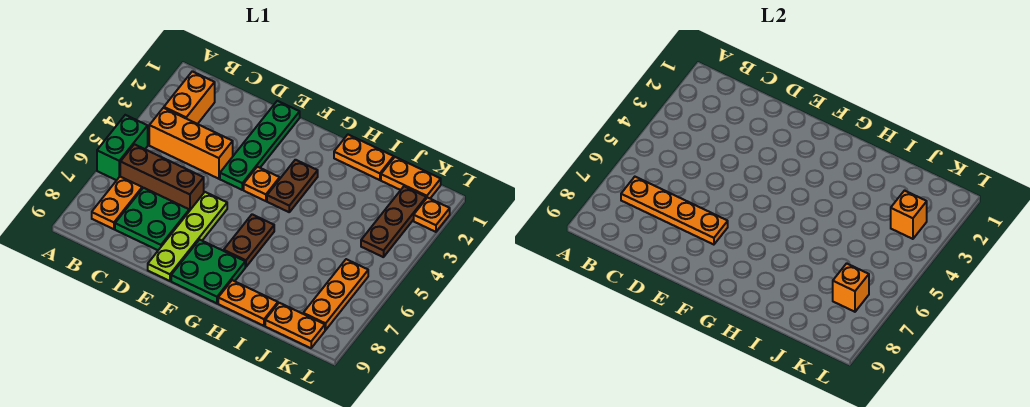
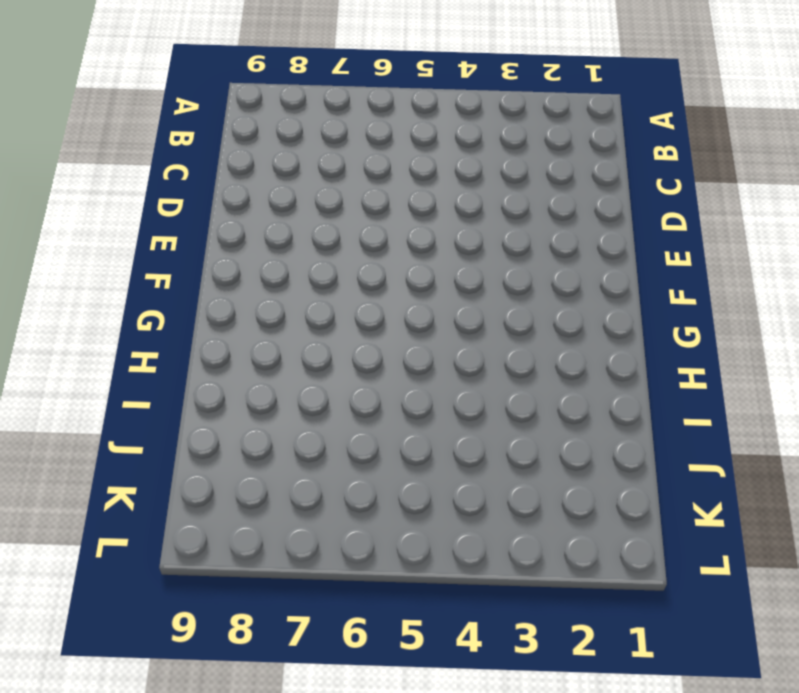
none -> green brick A5:A6 level 1
none -> orange brick B2:B3 level 1
none -> orange brick B4:D4 level 1

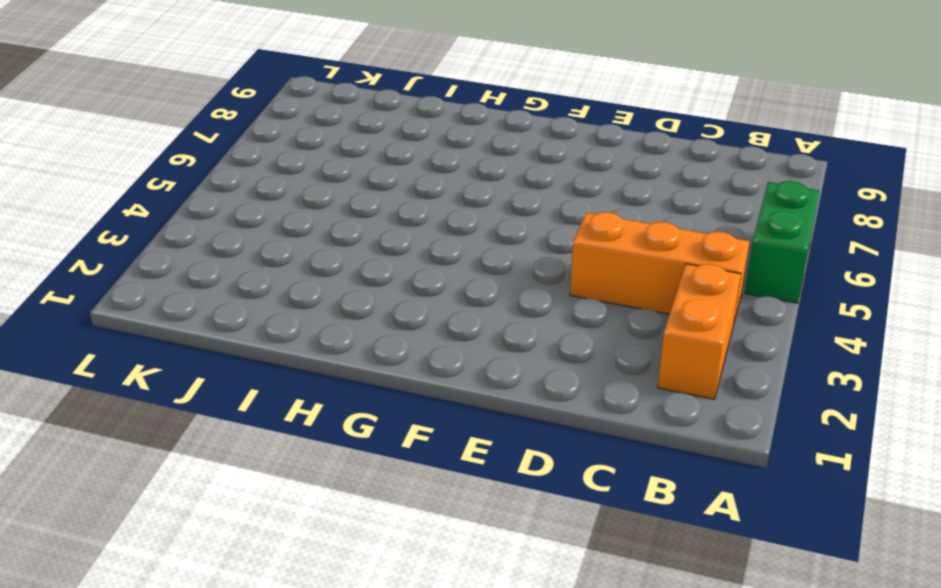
none -> brown brick B6:D6 level 1
none -> orange plate B7:B8 level 1
none -> green plate C7:D8 level 1

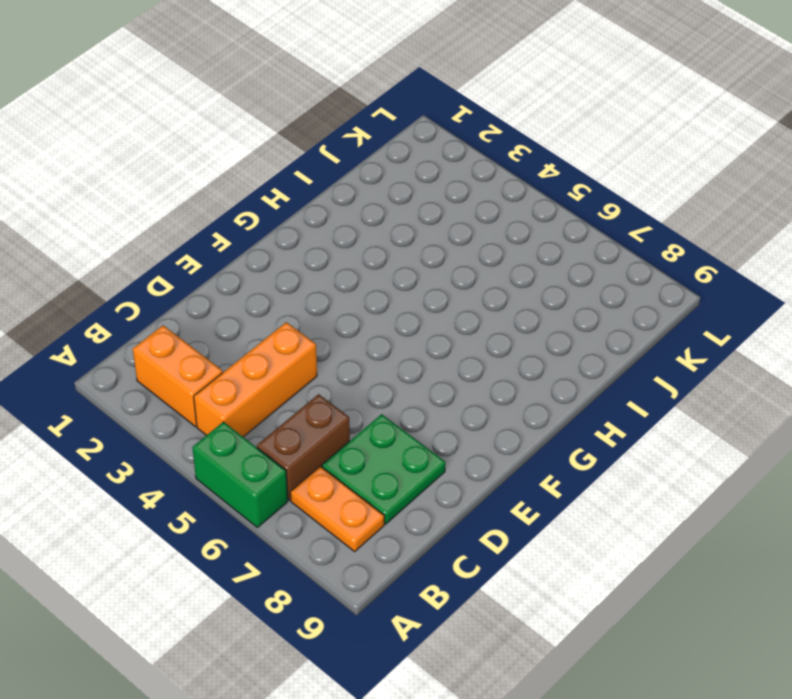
brown brick B6:C6 level 1 -> brown brick B6:D6 level 1
none -> green plate E1:E4 level 1
none -> lime plate E6:E9 level 1
none -> orange plate F4 level 1

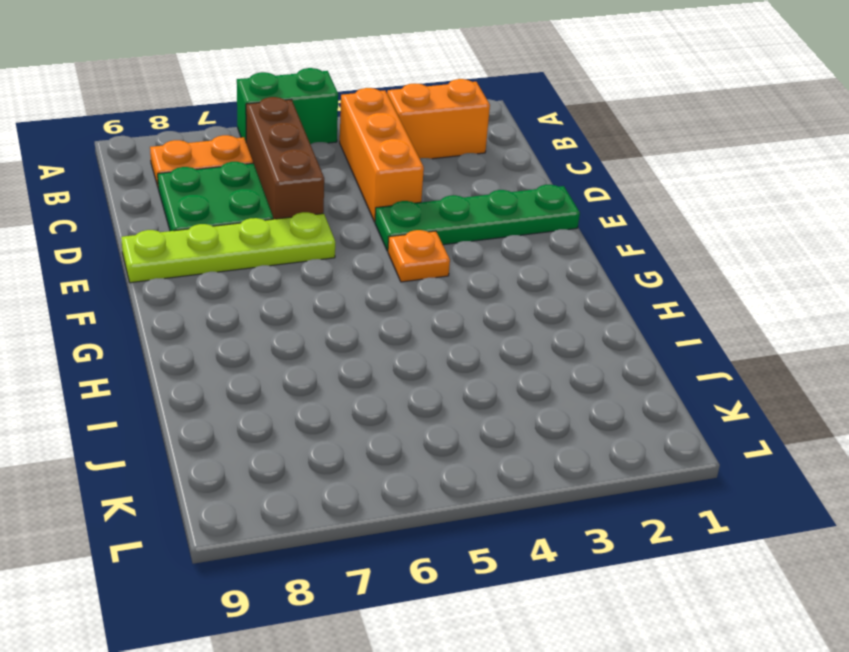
none -> green plate F8:G9 level 1
none -> brown plate G3:G4 level 1
none -> brown plate G6:G7 level 1

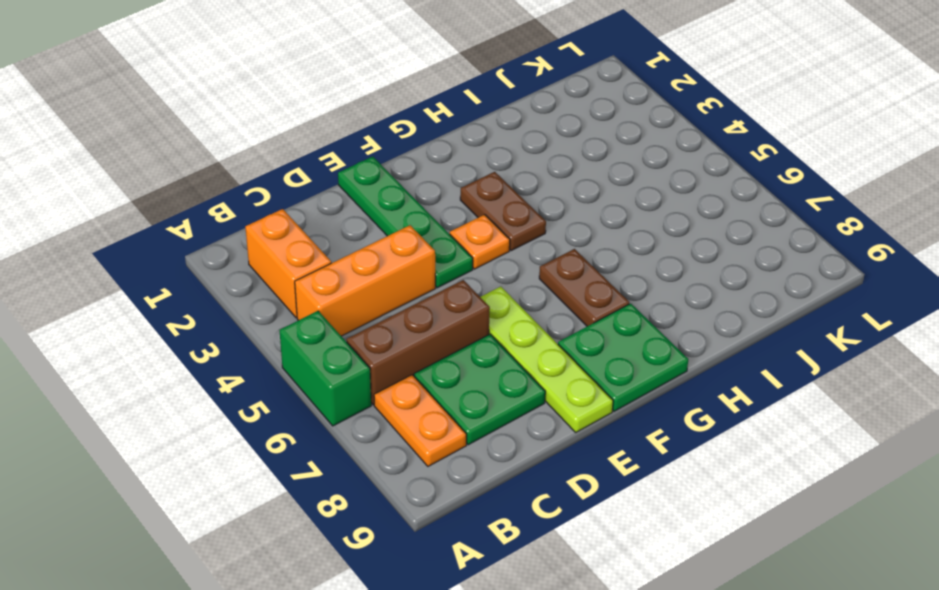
none -> orange plate H1:I1 level 1
none -> orange plate H9:I9 level 1
none -> orange plate J1:K1 level 1

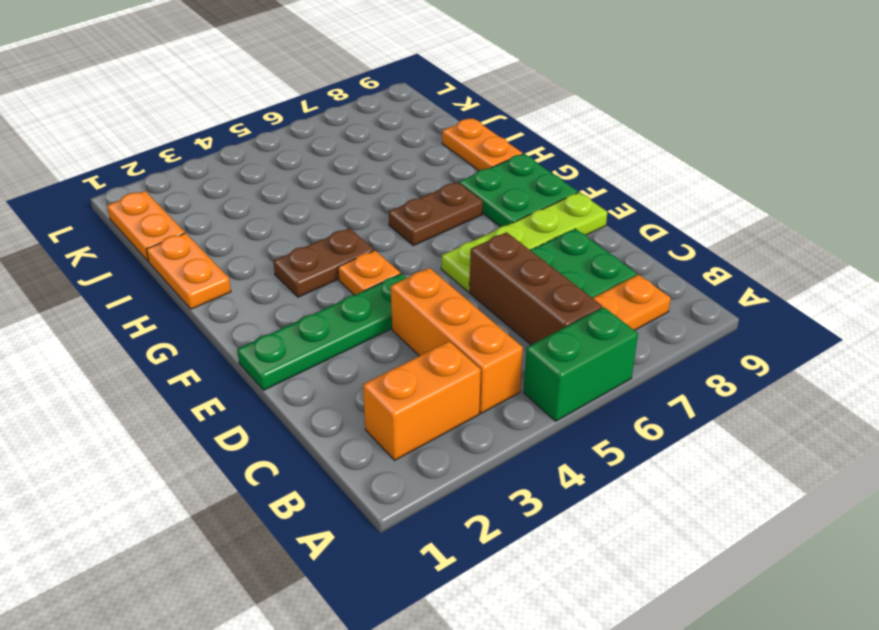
none -> orange plate J9:K9 level 1
none -> brown plate K2:K4 level 1
none -> orange plate K6:K8 level 1

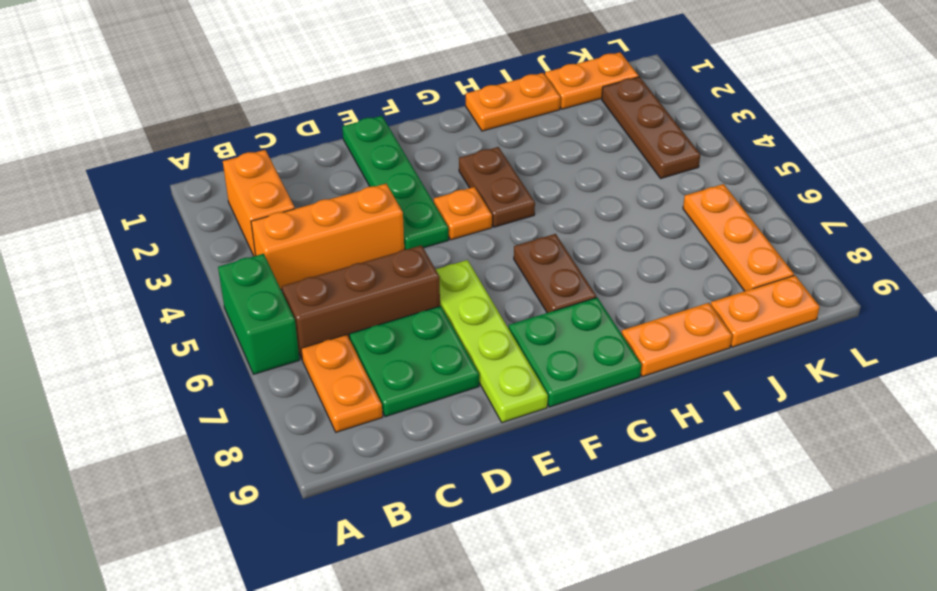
none -> orange plate L2 level 1
none -> orange plate B7:E7 level 2
none -> orange brick K3 level 2

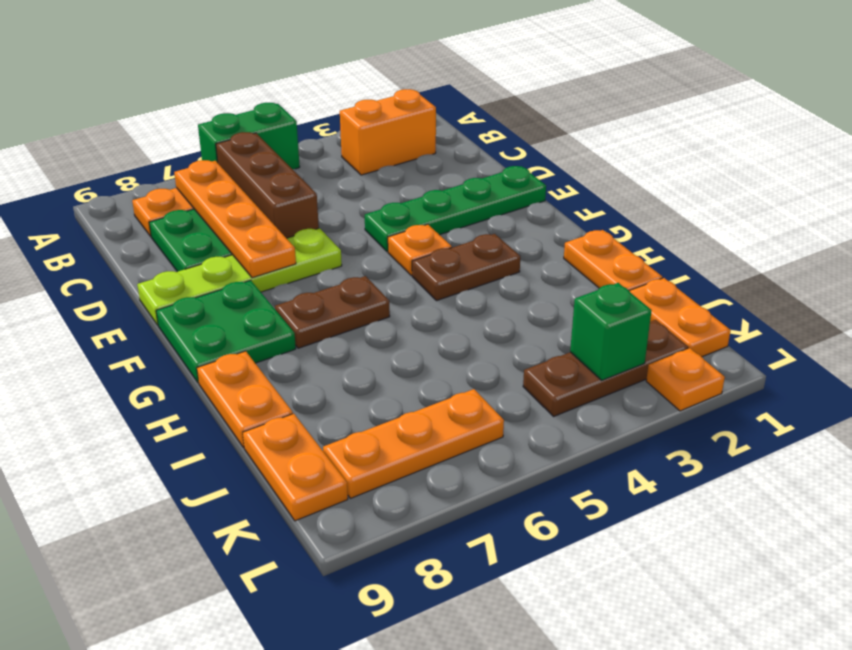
green brick K3 level 2 -> orange brick K3 level 2
none -> orange brick B4:D4 level 1
none -> orange brick K7 level 2

